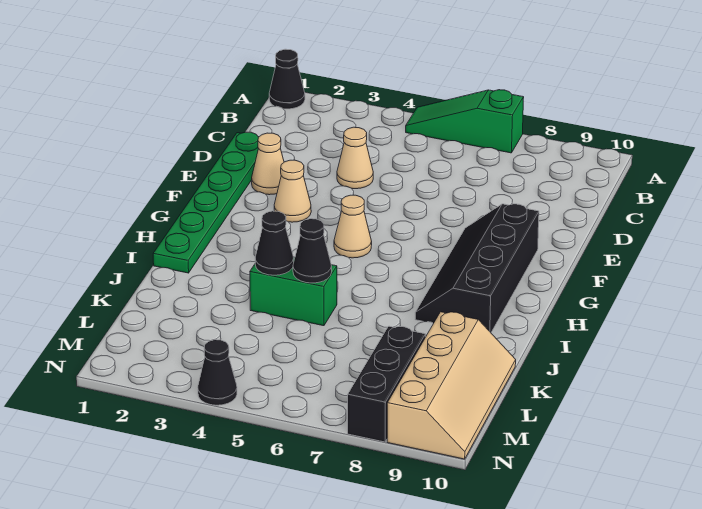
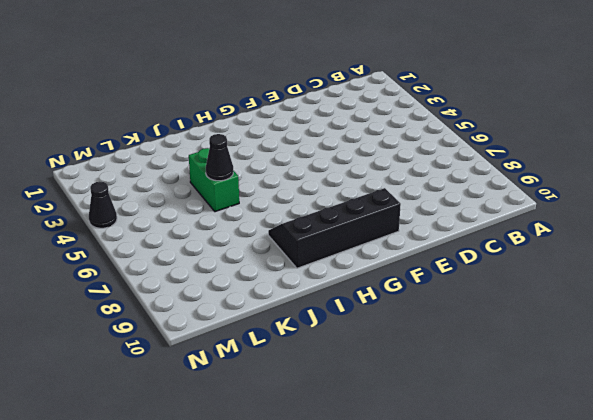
none -> black cone A1 level 1
none -> green slope A5:A7 level 1 top 7
none -> green plate D1:I1 level 1

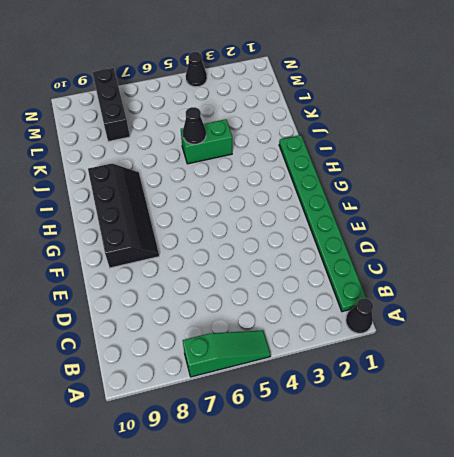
green plate B1:I1 level 1 -> green plate D1:I1 level 1
none -> tan cone D4 level 1
none -> tan cone E2 level 1
none -> tan cone F3 level 1

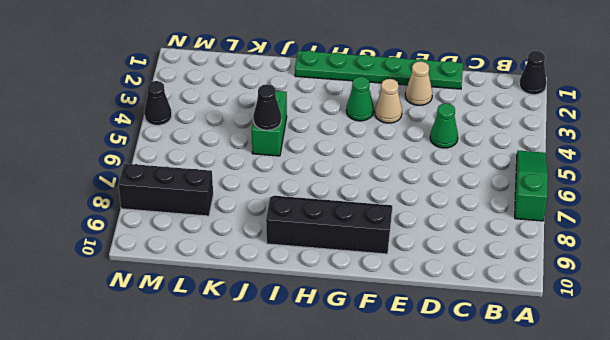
green cone D4 level 1 -> tan cone D4 level 1
green cone G3 level 1 -> none
none -> tan cone G5 level 1
none -> tan slope K9:N10 level 1 top 9
none -> black cone J4 level 2

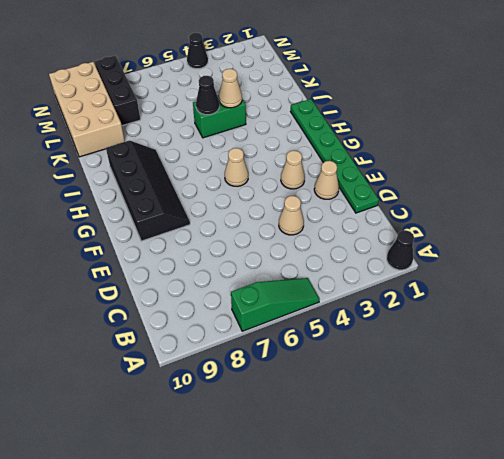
tan cone J4 level 2 -> black cone J4 level 2
tan brick K9:N10 level 1 -> tan slope K9:N10 level 1 top 9

